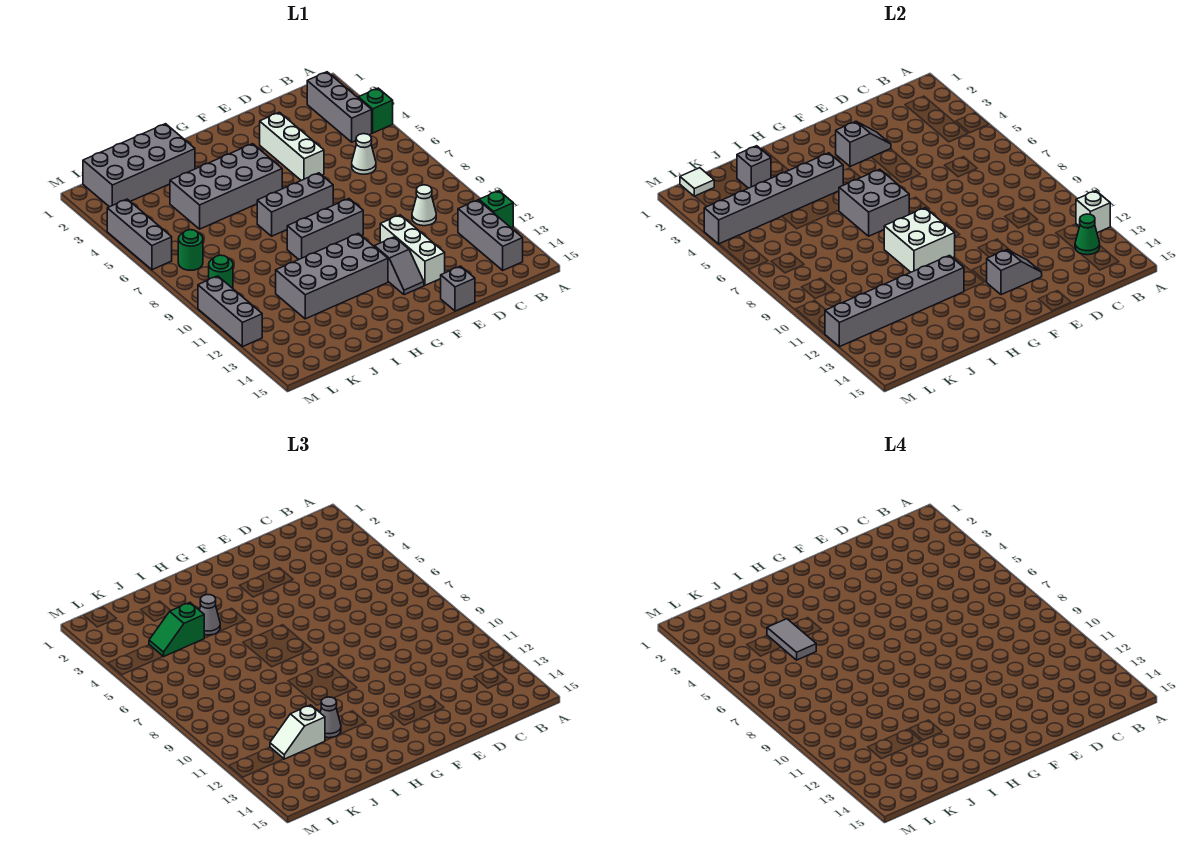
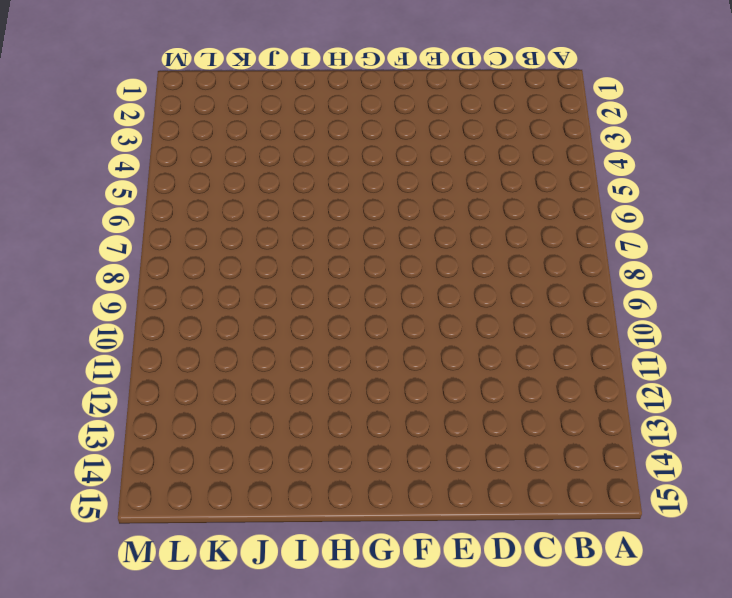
none -> green brick A4 level 1
none -> green brick A12 level 1
none -> grey brick B2:B4 level 1
none -> grey brick B12:B14 level 1

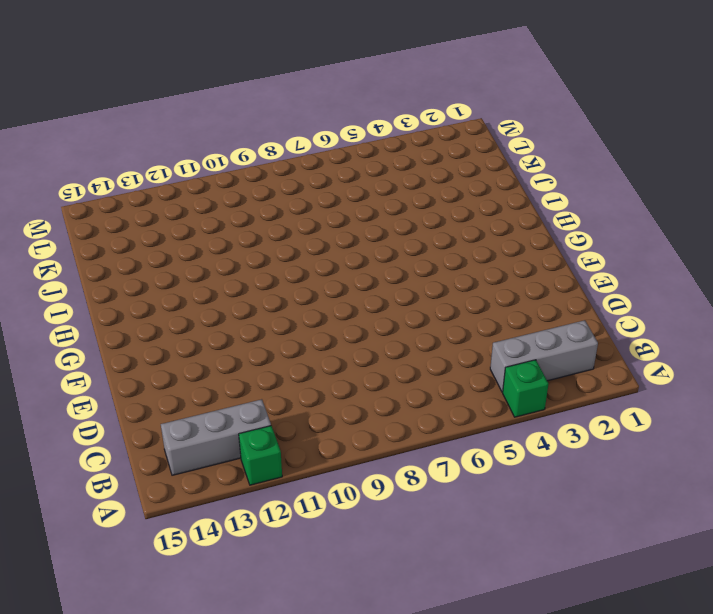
none -> white cone C6 level 1
none -> white cone C10 level 1
none -> white brick E3:E5 level 1
none -> white brick E11:E13 level 1

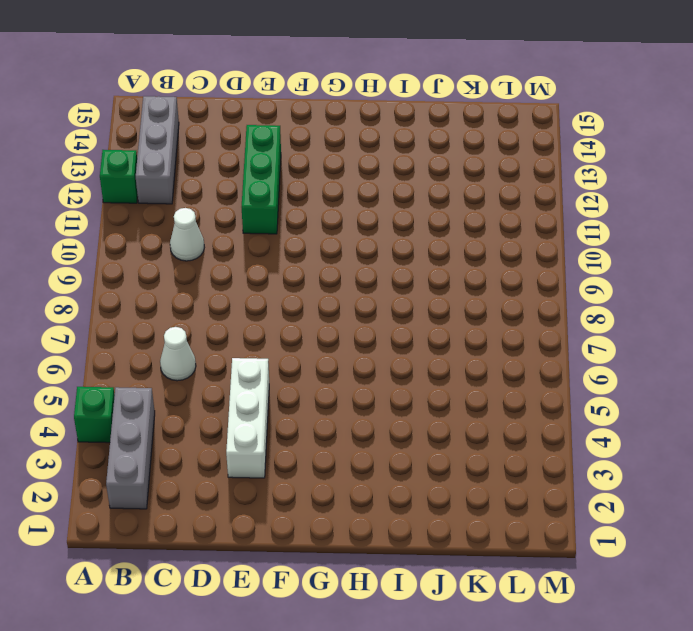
green brick E11:E13 level 1 -> white brick E11:E13 level 1
none -> grey brick E15 level 1
none -> grey brick F7:H7 level 1
none -> grey brick F9:H9 level 1
none -> grey slope F12:F13 level 1 top 12

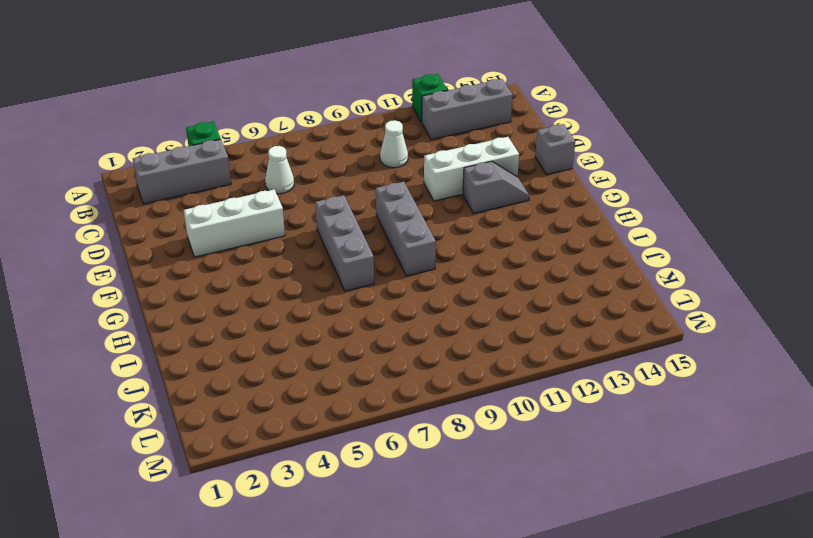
none -> grey brick G4:J5 level 1
none -> grey brick G11:J12 level 1
none -> grey brick I1:L2 level 1
none -> green round brick L7 level 1

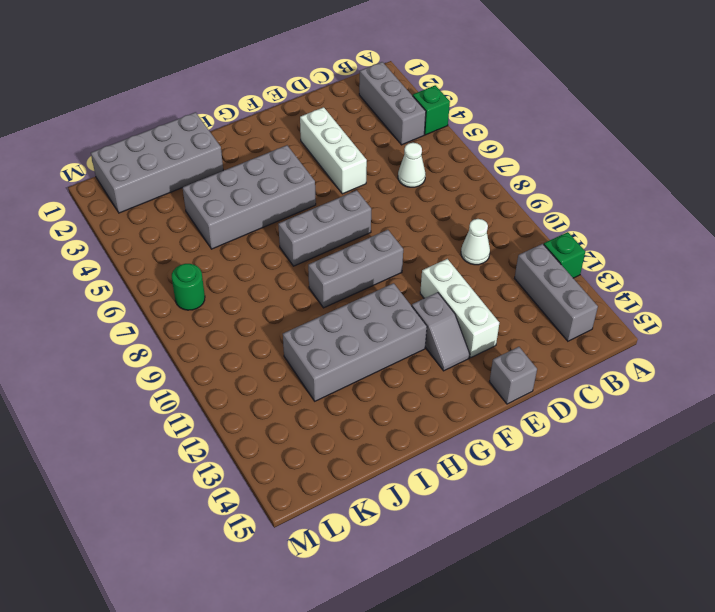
none -> green round brick L9 level 1
none -> grey brick M4:M6 level 1
none -> grey brick M10:M12 level 1
none -> white brick A12 level 2

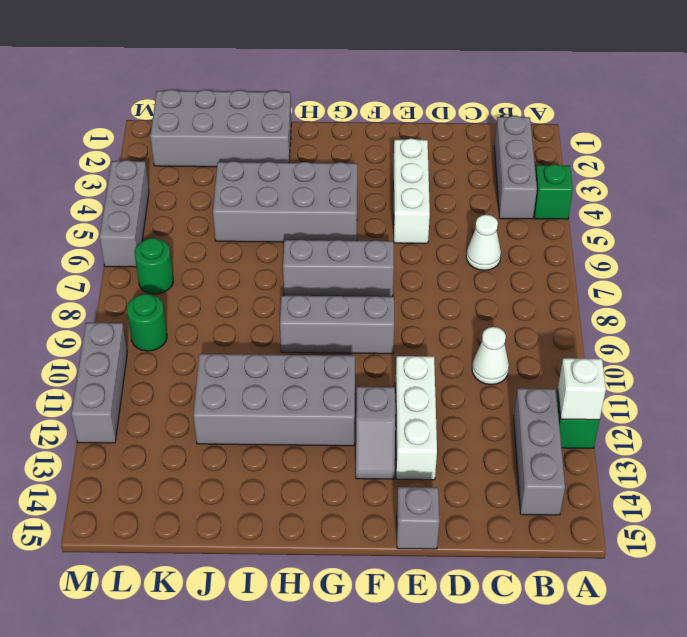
none -> green cone B13 level 2
none -> grey slope E3:F3 level 2 top F
none -> grey slope E13:F13 level 2 top F
none -> grey brick G6:H7 level 2

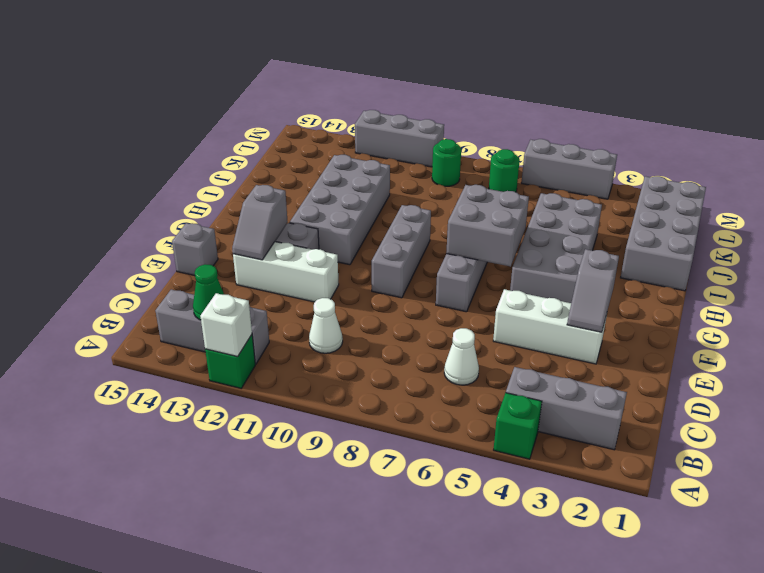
none -> white brick G9:H10 level 2
none -> grey brick H4:M4 level 2
none -> grey brick H12:M12 level 2
none -> grey brick J2 level 2

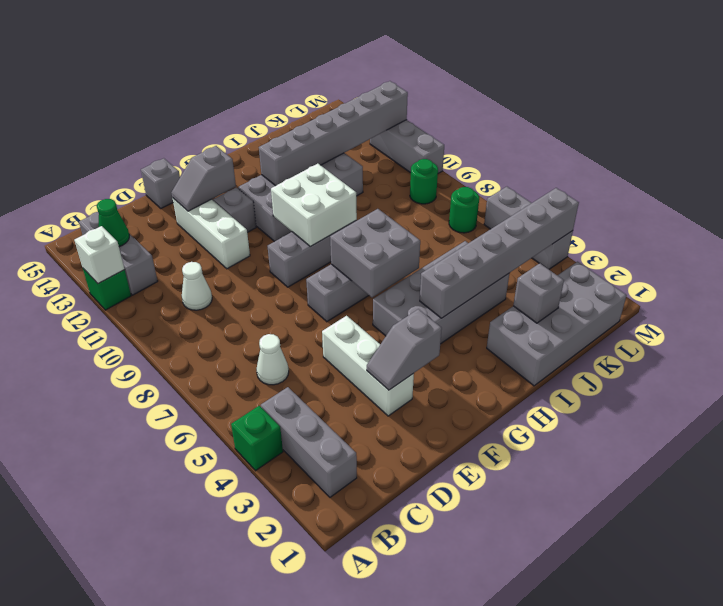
none -> white tile L1 level 2
none -> grey cone I4 level 3
none -> grey cone I12 level 3
none -> green slope J4:K4 level 3 top J

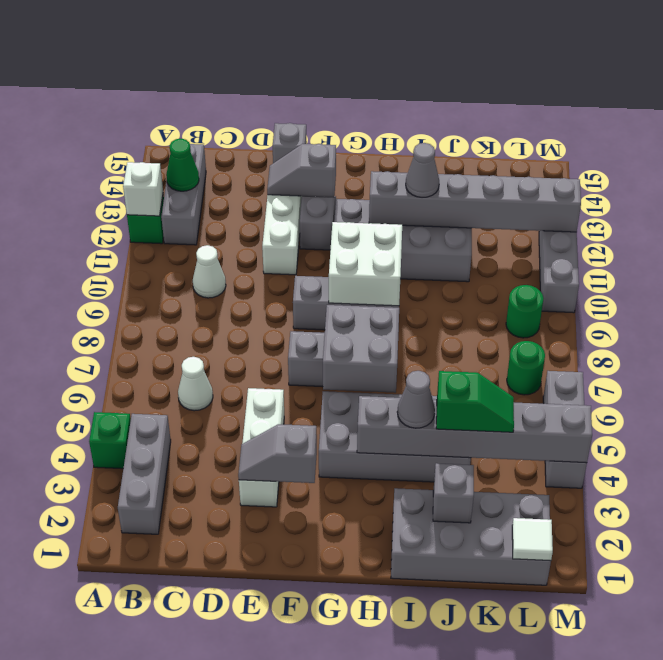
none -> white slope J12:K12 level 3 top J
none -> grey tile J4:J5 level 4

